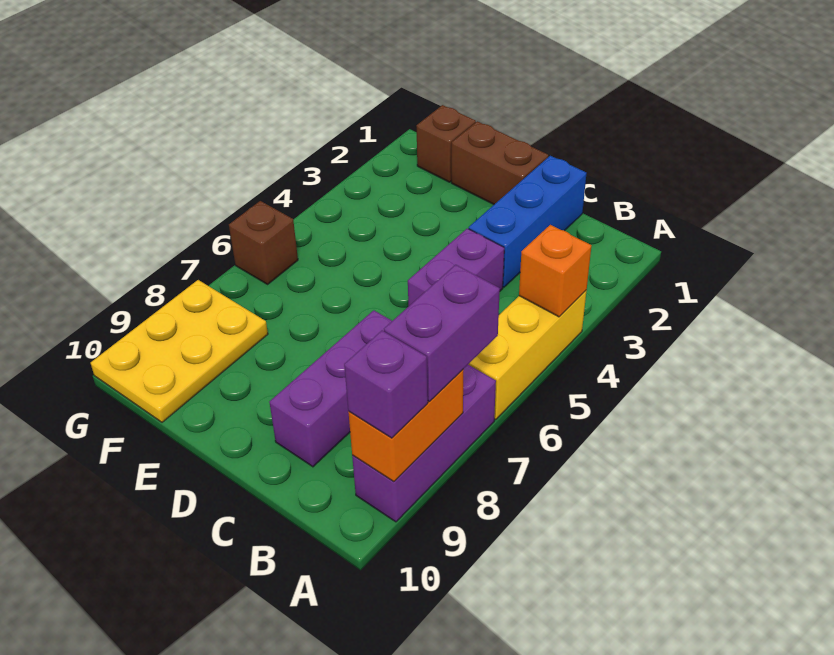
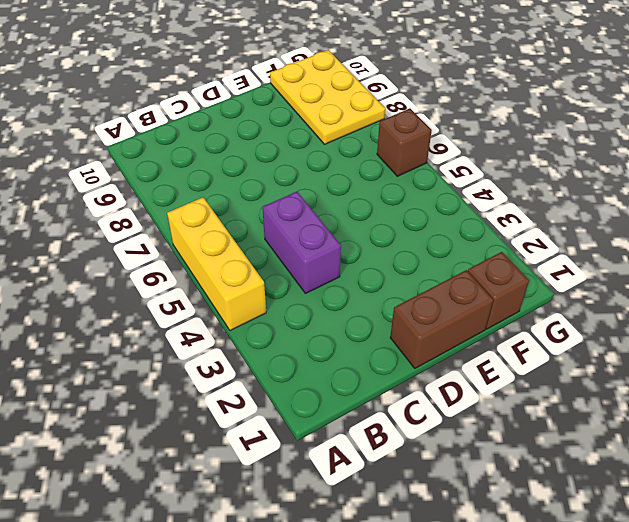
none -> purple brick A7:A9 level 1
none -> blue brick C1:C3 level 1
none -> purple brick C7:C9 level 1

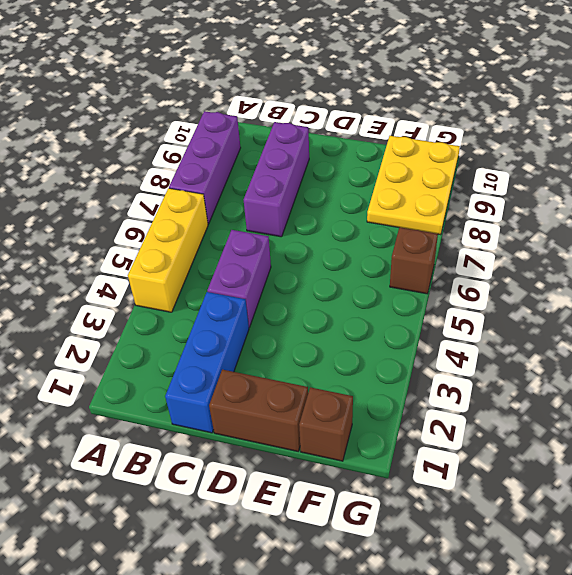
none -> orange brick A4 level 2
none -> orange brick A8:A9 level 2
none -> purple brick A7:A8 level 3

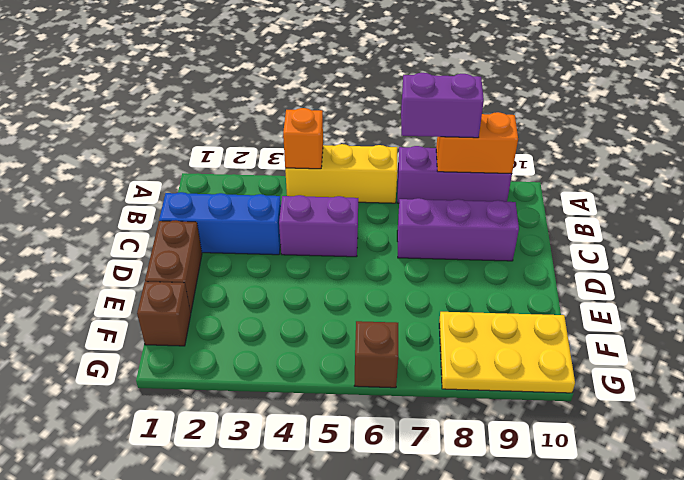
none -> purple brick A9 level 3

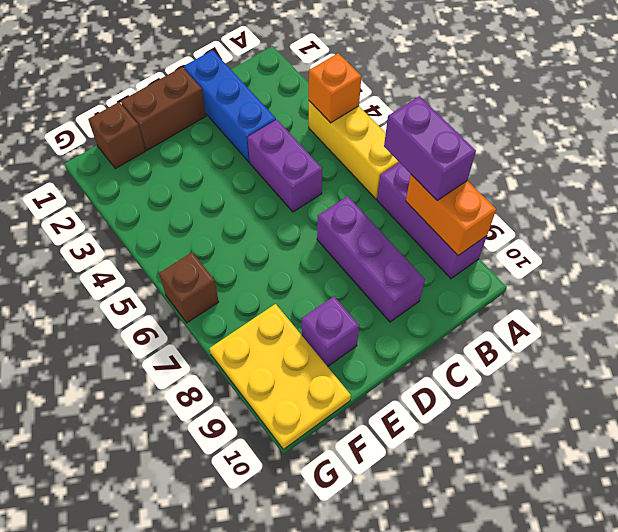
purple brick E9 level 1 -> purple brick A9 level 3

